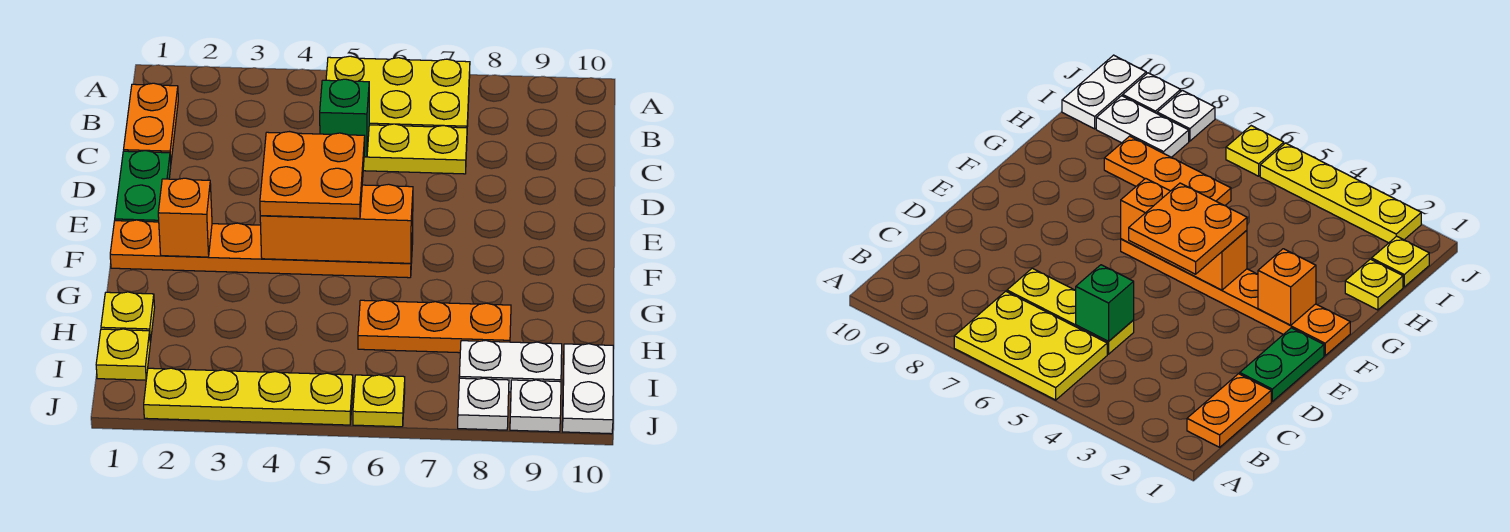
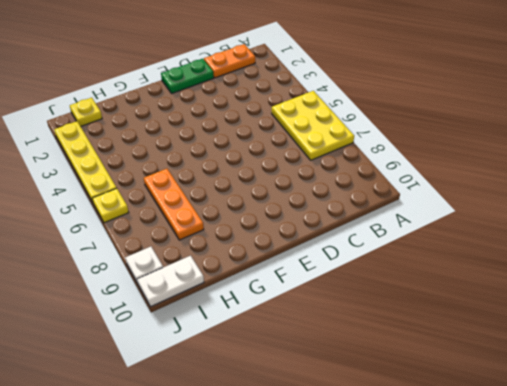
none -> yellow plate C5:C7 level 1
none -> orange plate F1:F6 level 1
none -> yellow plate H1 level 1

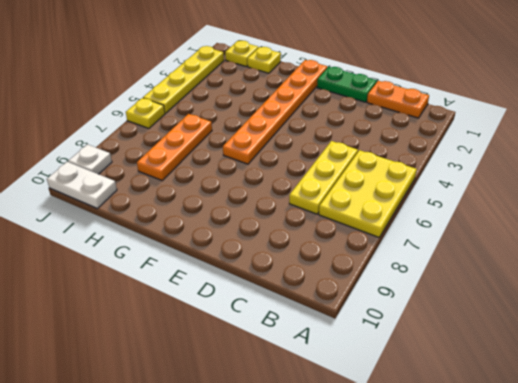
none -> white plate I8:I9 level 1
none -> white plate J8 level 1
none -> green brick C5 level 2

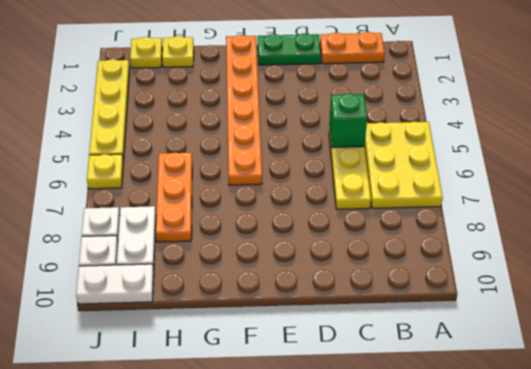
none -> orange brick F2 level 2
none -> orange brick F4:F6 level 2
none -> orange plate E4:F5 level 3

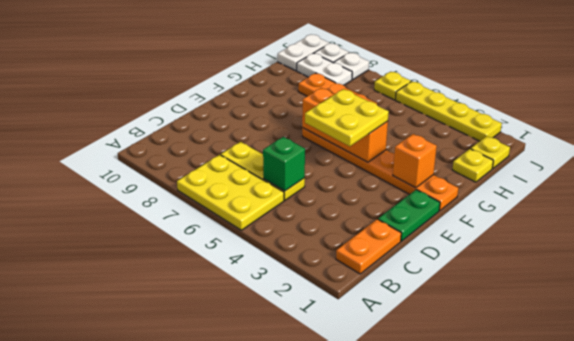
yellow plate E4:F5 level 3 -> orange plate E4:F5 level 3

